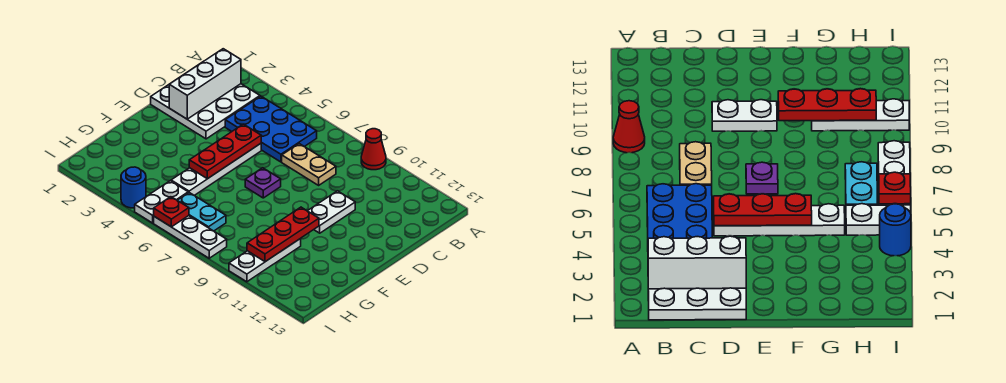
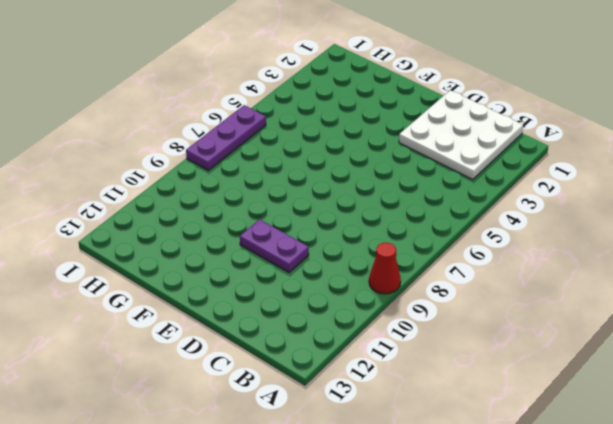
purple plate D10:E10 level 1 -> white plate D10:E10 level 1
purple plate I6:I8 level 1 -> white plate I6:I8 level 1
none -> blue plate B4:C6 level 1
none -> tan plate C7:C8 level 1
none -> white plate D5:G5 level 1

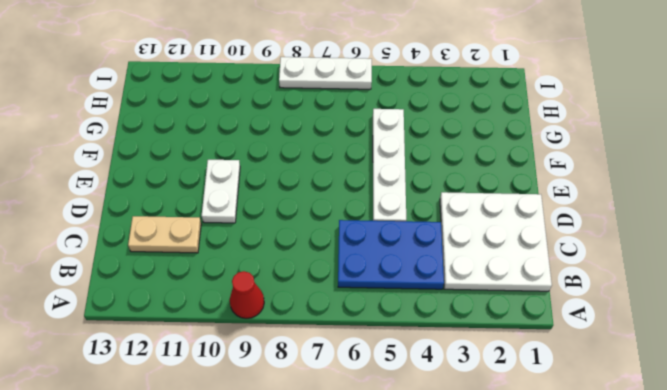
tan plate C11:C12 level 1 -> tan plate C7:C8 level 1
none -> purple plate E7 level 1
none -> white plate G10:I10 level 1
none -> white plate H5:I5 level 1

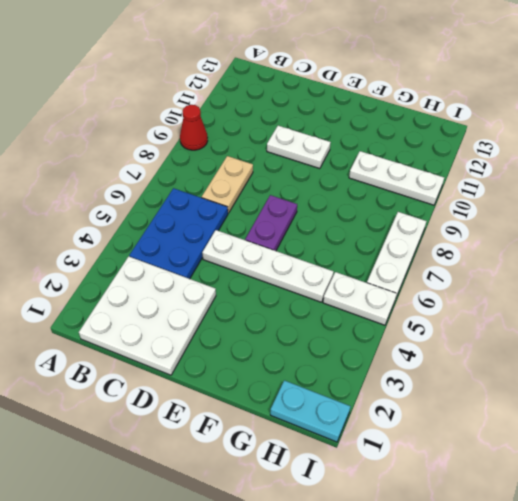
purple plate E6:E7 level 1 -> purple plate E7 level 1
cyan plate H1:I1 level 1 -> cyan plate H6:H7 level 1
none -> blue round brick I4 level 1
none -> white brick B2:D2 level 2
none -> red plate D5:F5 level 2

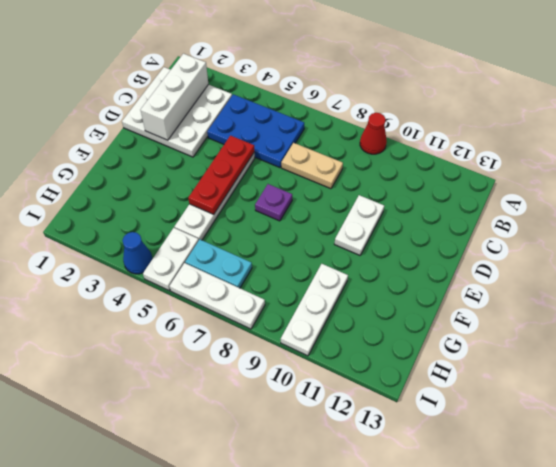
blue cone I4 level 1 -> blue round brick I4 level 1
none -> red plate F10:H10 level 2
none -> red plate I6 level 2

